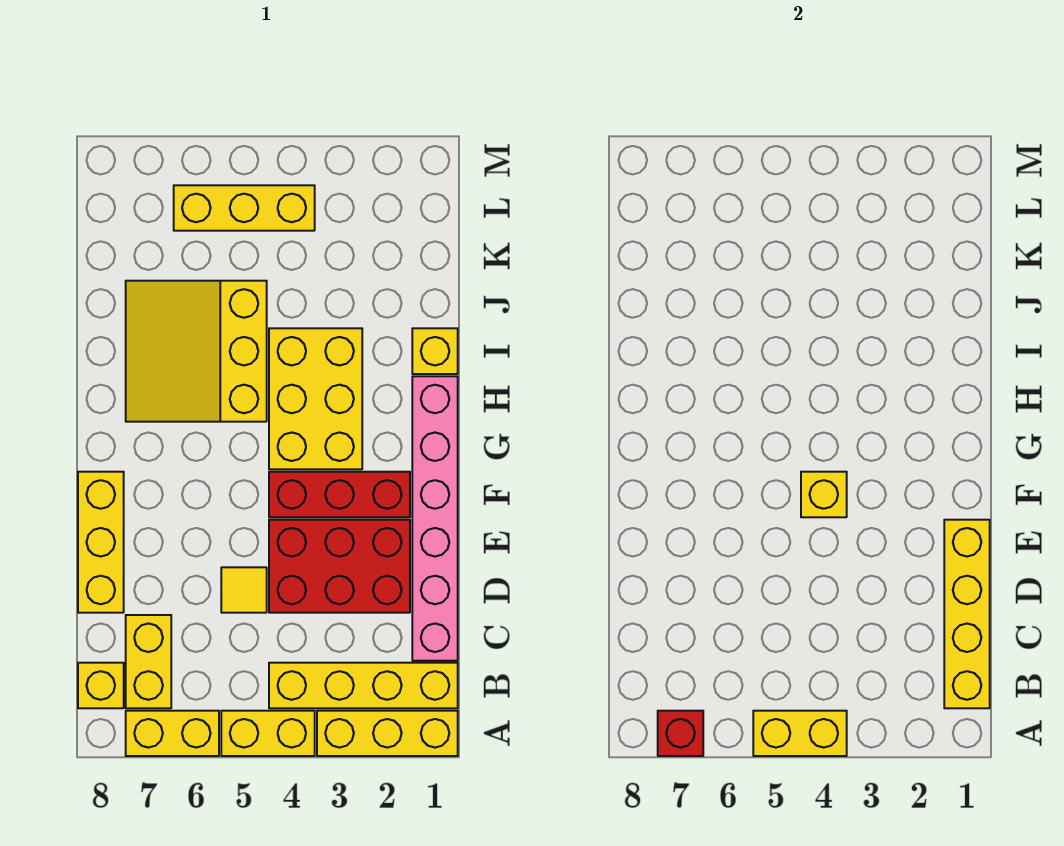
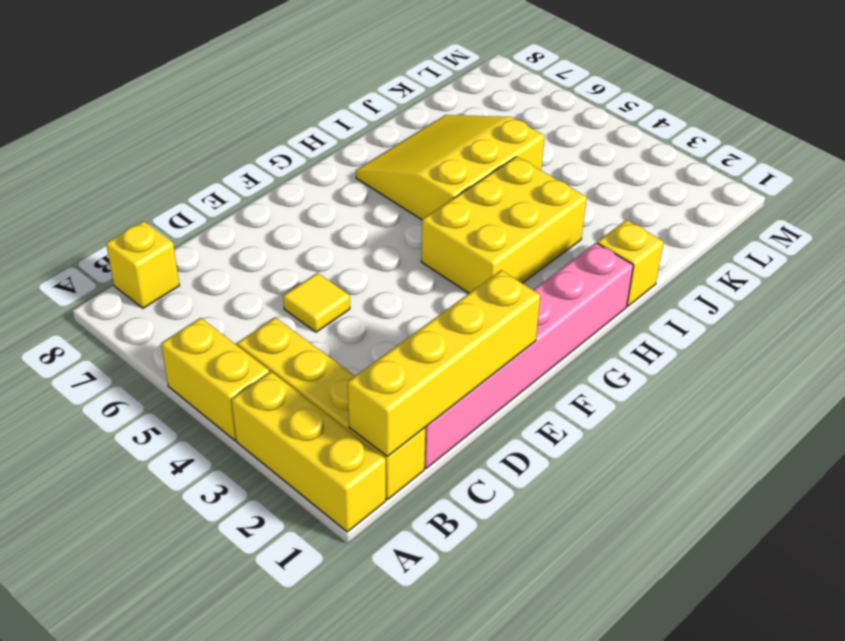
none -> yellow brick A6:A7 level 1
none -> yellow brick B7:C7 level 1
none -> red brick D2:E4 level 1

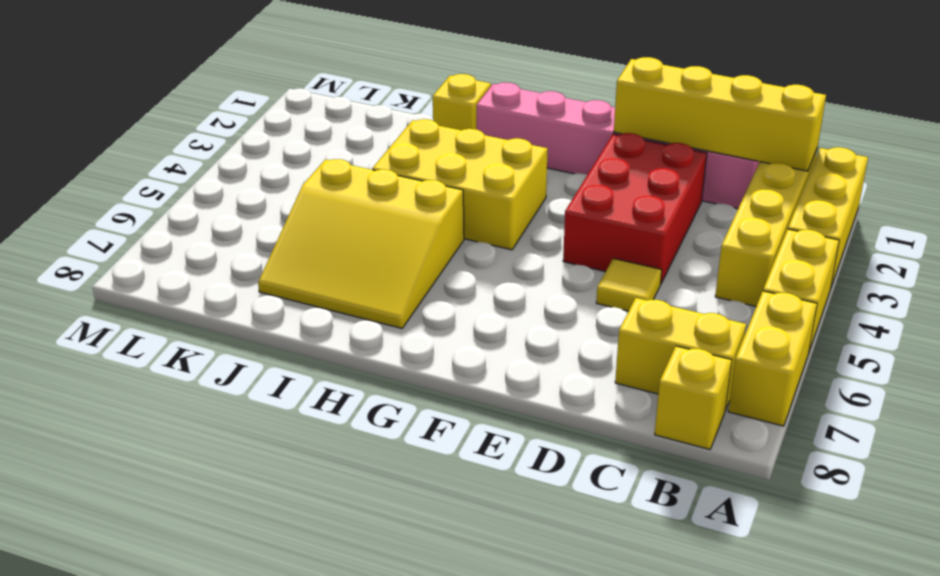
none -> yellow brick D8:F8 level 1
none -> red brick F2:F4 level 1
none -> yellow brick L4:L6 level 1

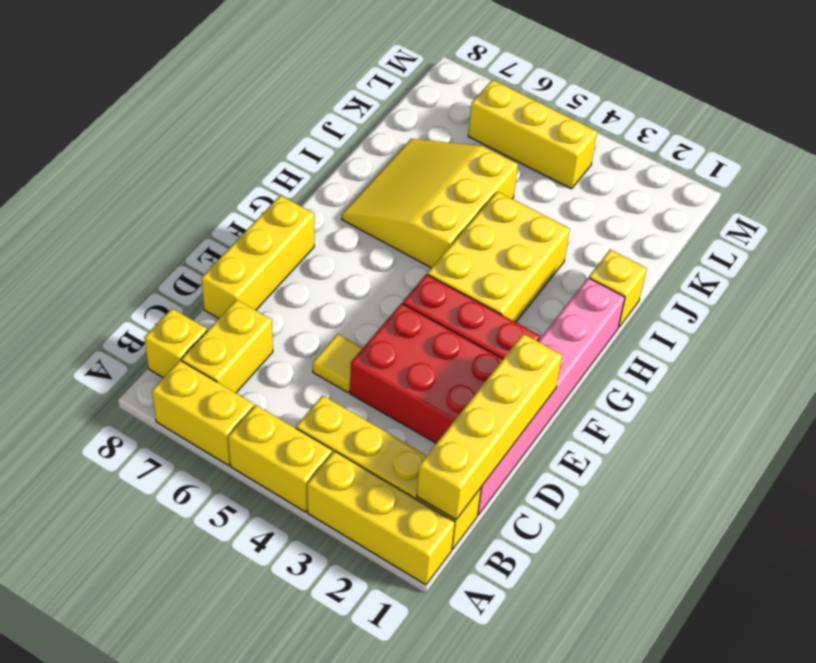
none -> yellow brick A4:A5 level 2
none -> red brick A7 level 2
none -> yellow brick F4 level 2

